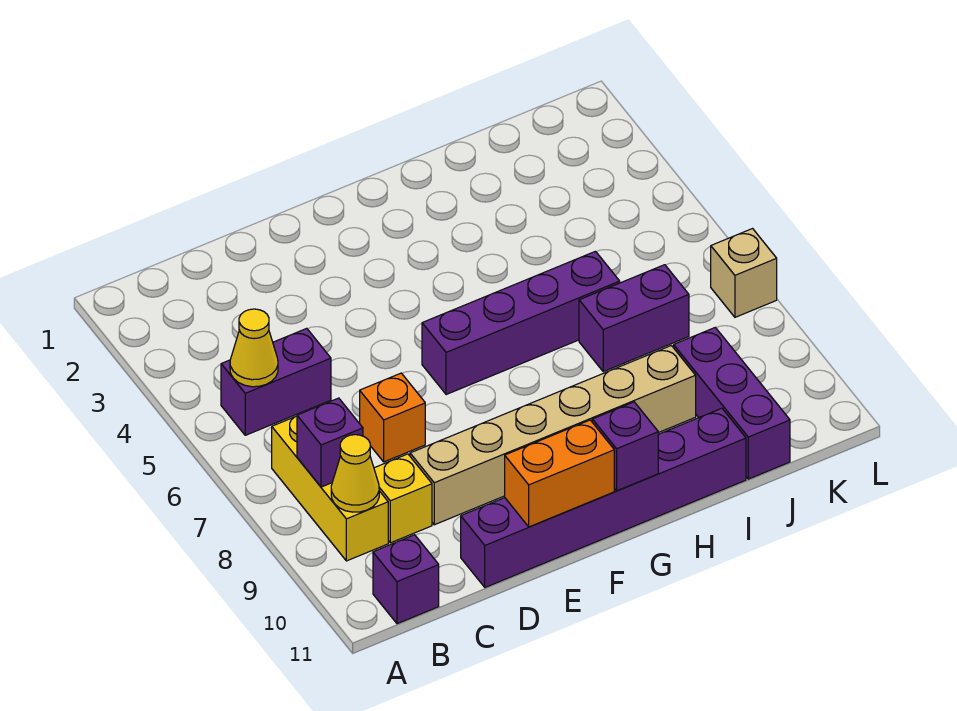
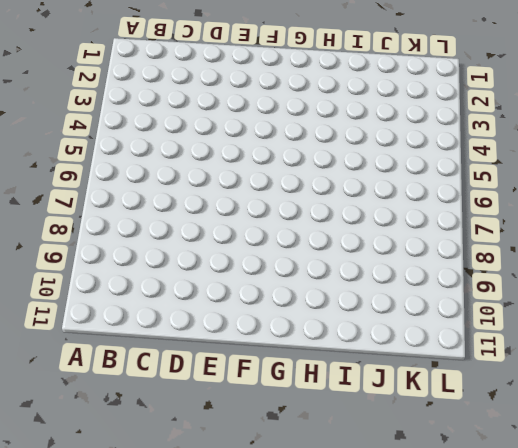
none -> purple brick B5:C5 level 1
none -> yellow brick B7:B9 level 1
none -> purple brick B11 level 1

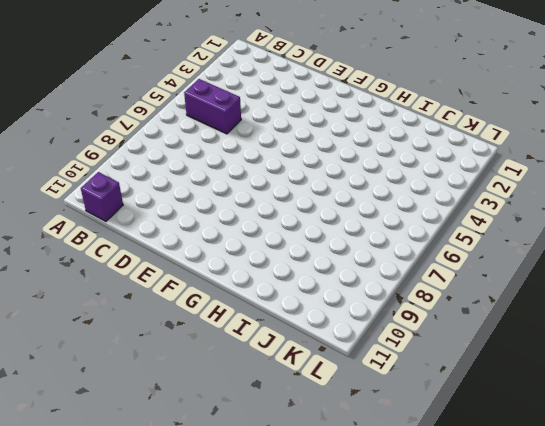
none -> yellow brick B7:B9 level 1
none -> yellow brick C9 level 1
none -> orange brick D7 level 1

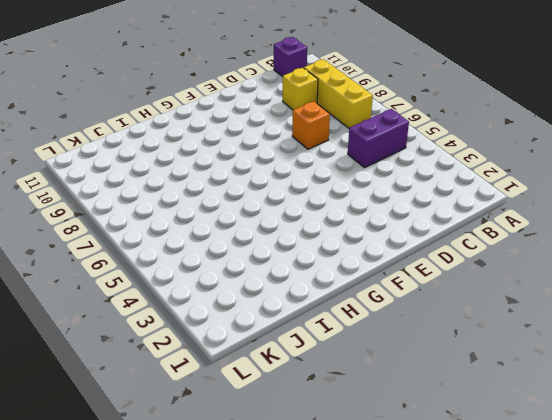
none -> tan brick D9:I9 level 1
none -> purple brick D11:I11 level 1
none -> purple brick F6:I6 level 1

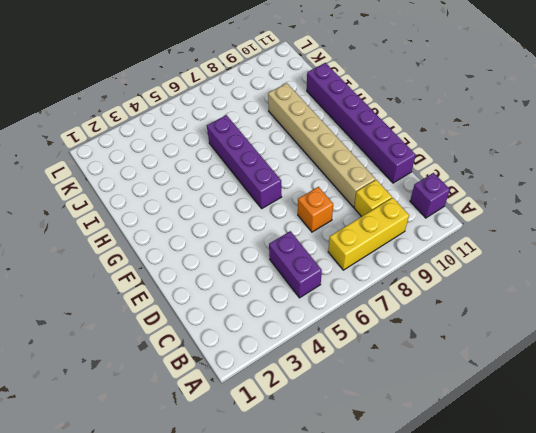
none -> purple brick I7:J7 level 1
none -> purple brick J9:J11 level 1
none -> tan brick L7 level 1

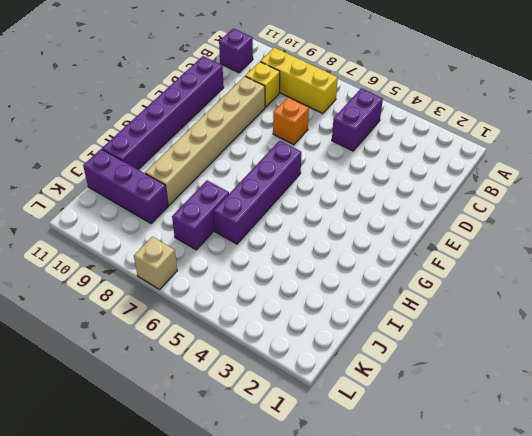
none -> yellow cone B5 level 2
none -> purple brick B8 level 2
none -> yellow cone B9 level 2

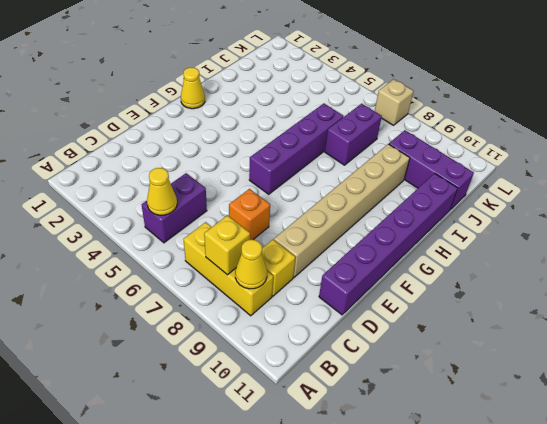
yellow brick B8 level 2 -> purple brick B8 level 2
yellow cone G1 level 1 -> none
none -> purple brick B11 level 1
none -> orange brick E11:F11 level 2
none -> purple brick G11 level 2

